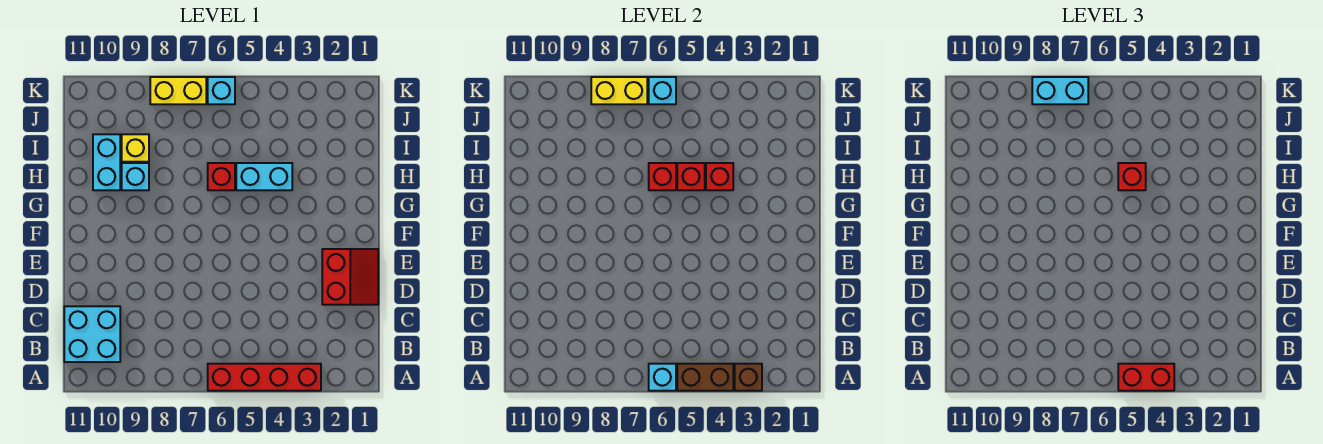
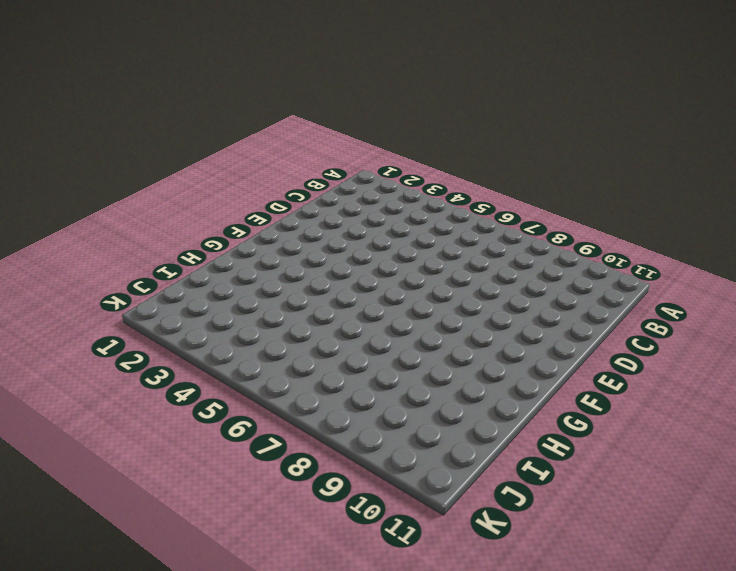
none -> red brick A3:A6 level 1
none -> cyan brick B10:C11 level 1
none -> red slope D1:E2 level 1 top 2

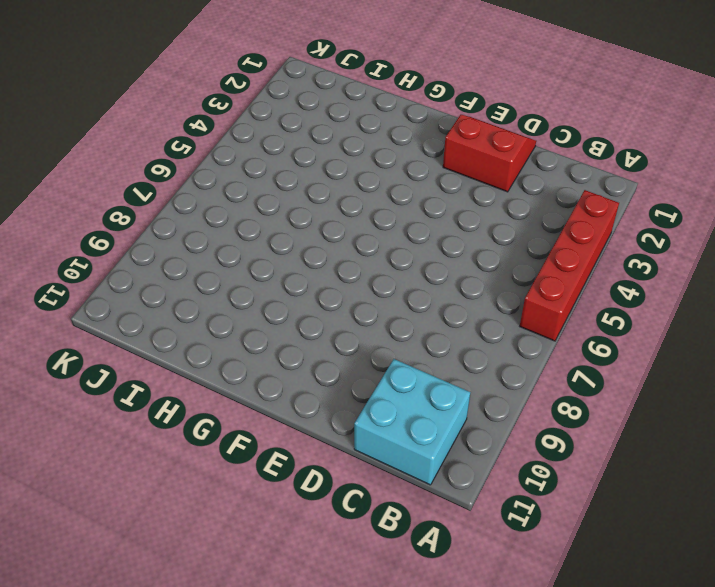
none -> cyan brick H4:H5 level 1
none -> red brick H6 level 1
none -> cyan brick H9 level 1

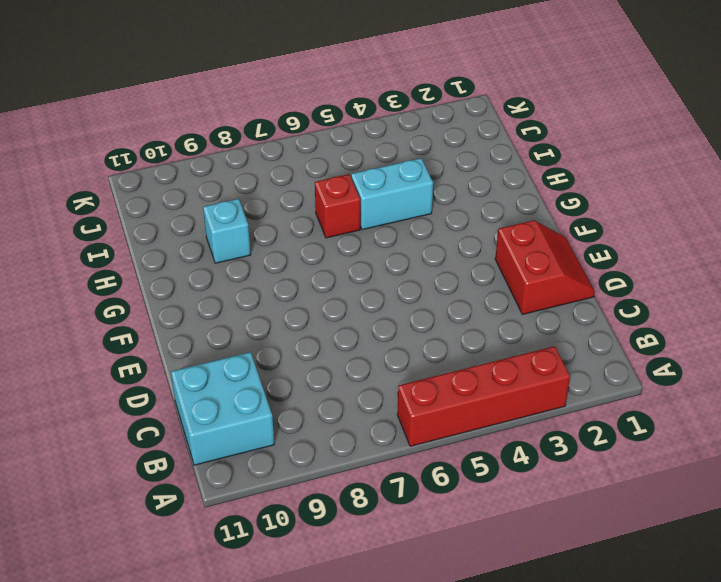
none -> cyan brick H10:I10 level 1
none -> yellow brick I9 level 1
none -> cyan brick K6 level 1

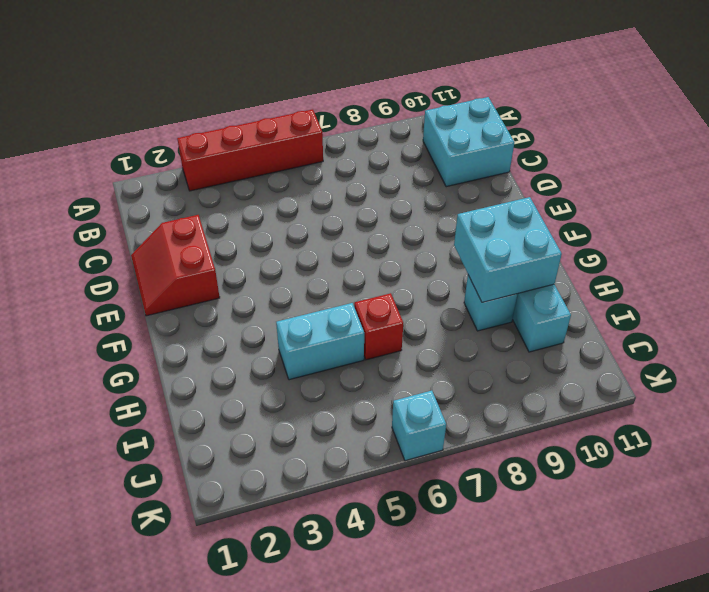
cyan brick G9:H10 level 2 -> none
none -> yellow brick I9 level 1
none -> yellow brick K7:K8 level 1
none -> brown brick A3 level 2

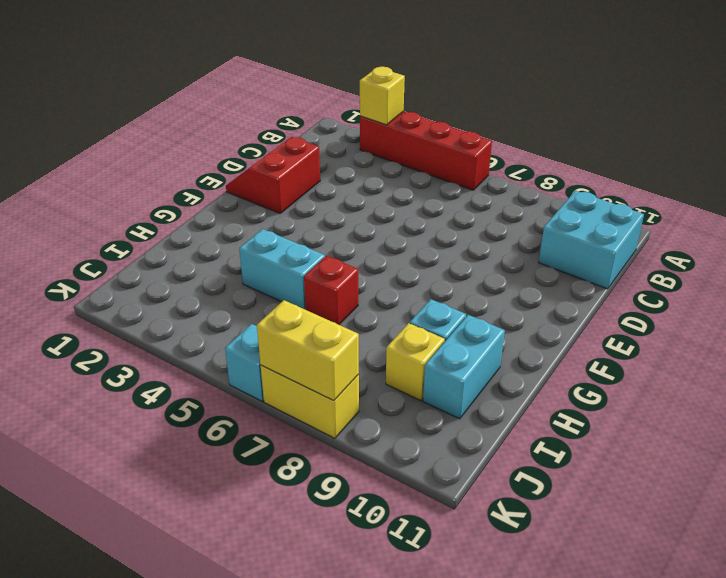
yellow brick A3 level 2 -> brown brick A3 level 2
none -> brown brick A4:A5 level 2
none -> cyan brick A6 level 2
none -> red brick H4 level 2

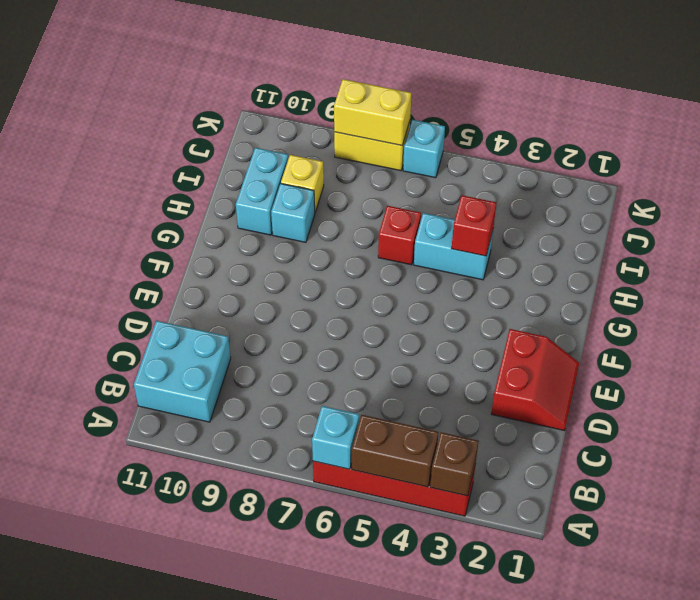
none -> red brick H5 level 2
none -> red brick H6 level 2
none -> cyan brick K6 level 2

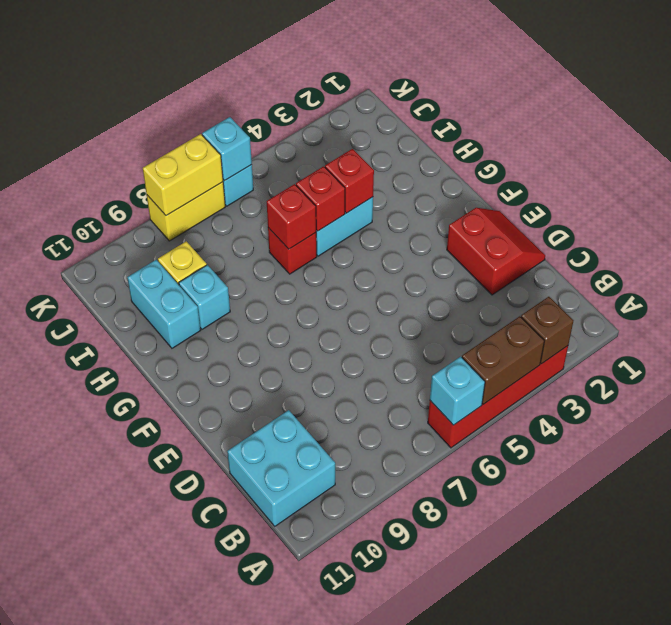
none -> red brick A4:A5 level 3
none -> red brick H5 level 3
none -> cyan brick K7:K8 level 3

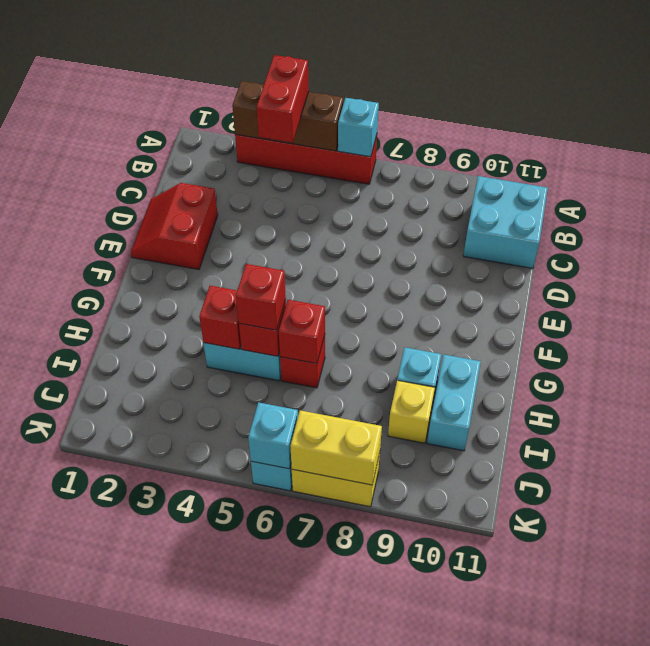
red brick A4:B4 level 3 -> red brick A4:A5 level 3
none -> cyan brick K7:K8 level 3

